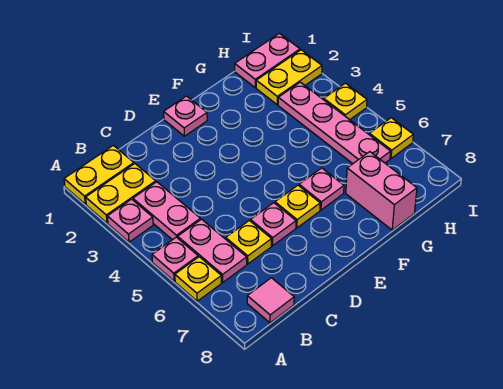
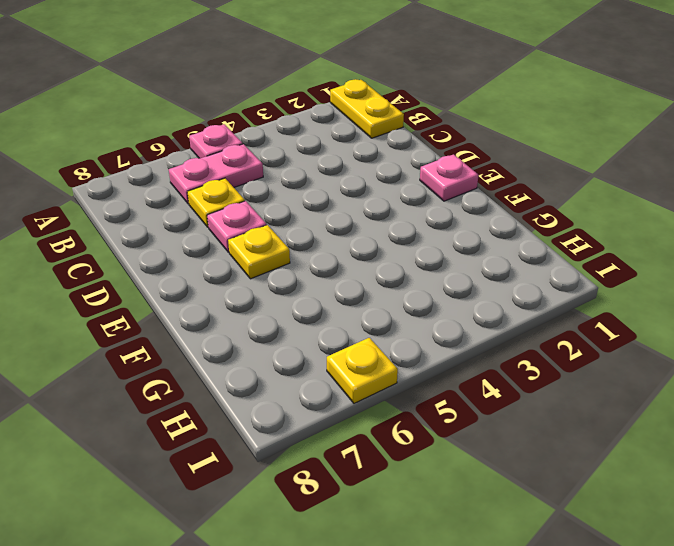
none -> yellow plate A2:B2 level 1
none -> pink plate A3 level 1
none -> yellow plate A6 level 1

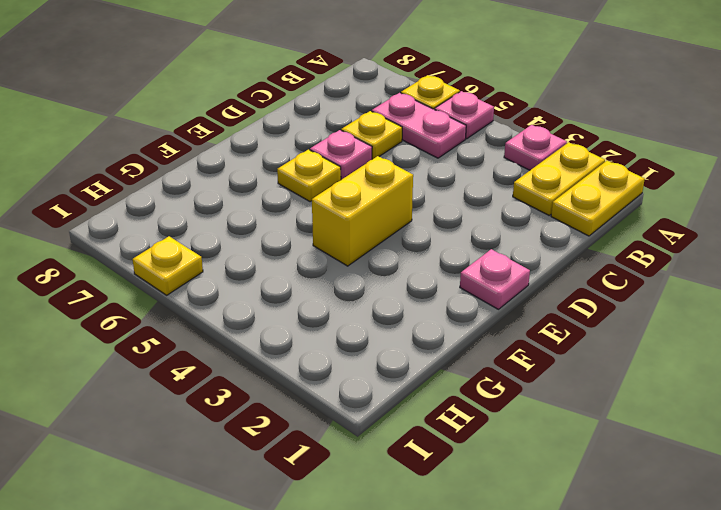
yellow brick E4:F4 level 1 -> none
none -> pink plate B3:B4 level 1
none -> pink tile B8 level 1
none -> pink plate F6 level 1

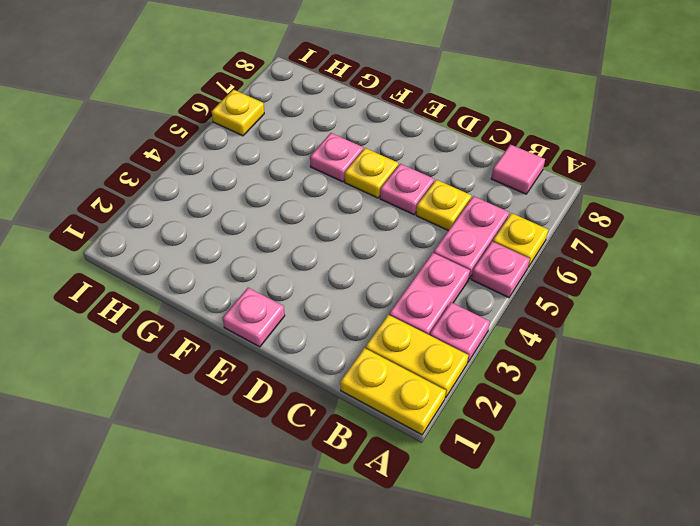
none -> pink brick G7:G8 level 1
none -> pink plate H1:I1 level 1
none -> yellow plate H2:I2 level 1

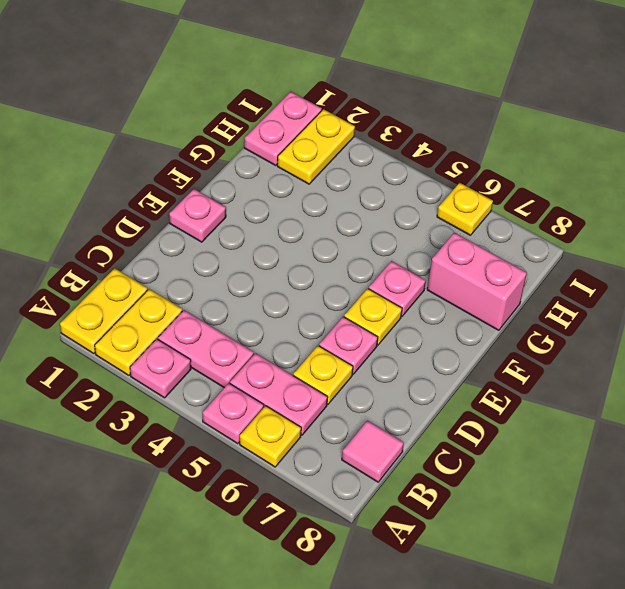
none -> pink plate H3:H6 level 1
none -> yellow plate I4 level 1

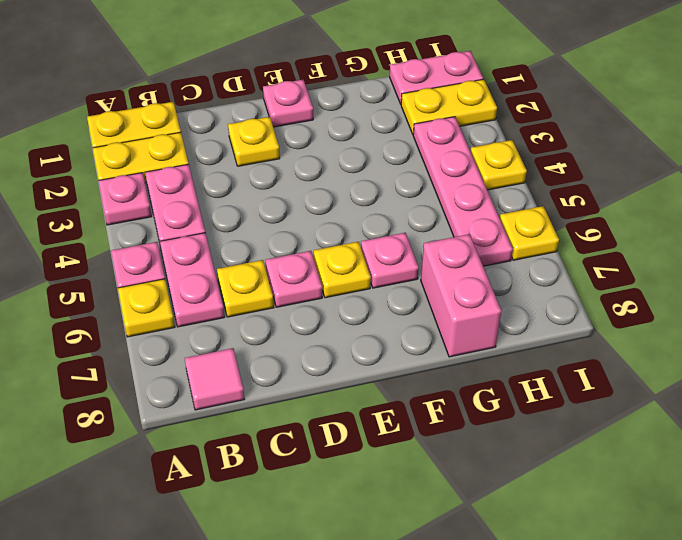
yellow plate D2 level 1 -> none

